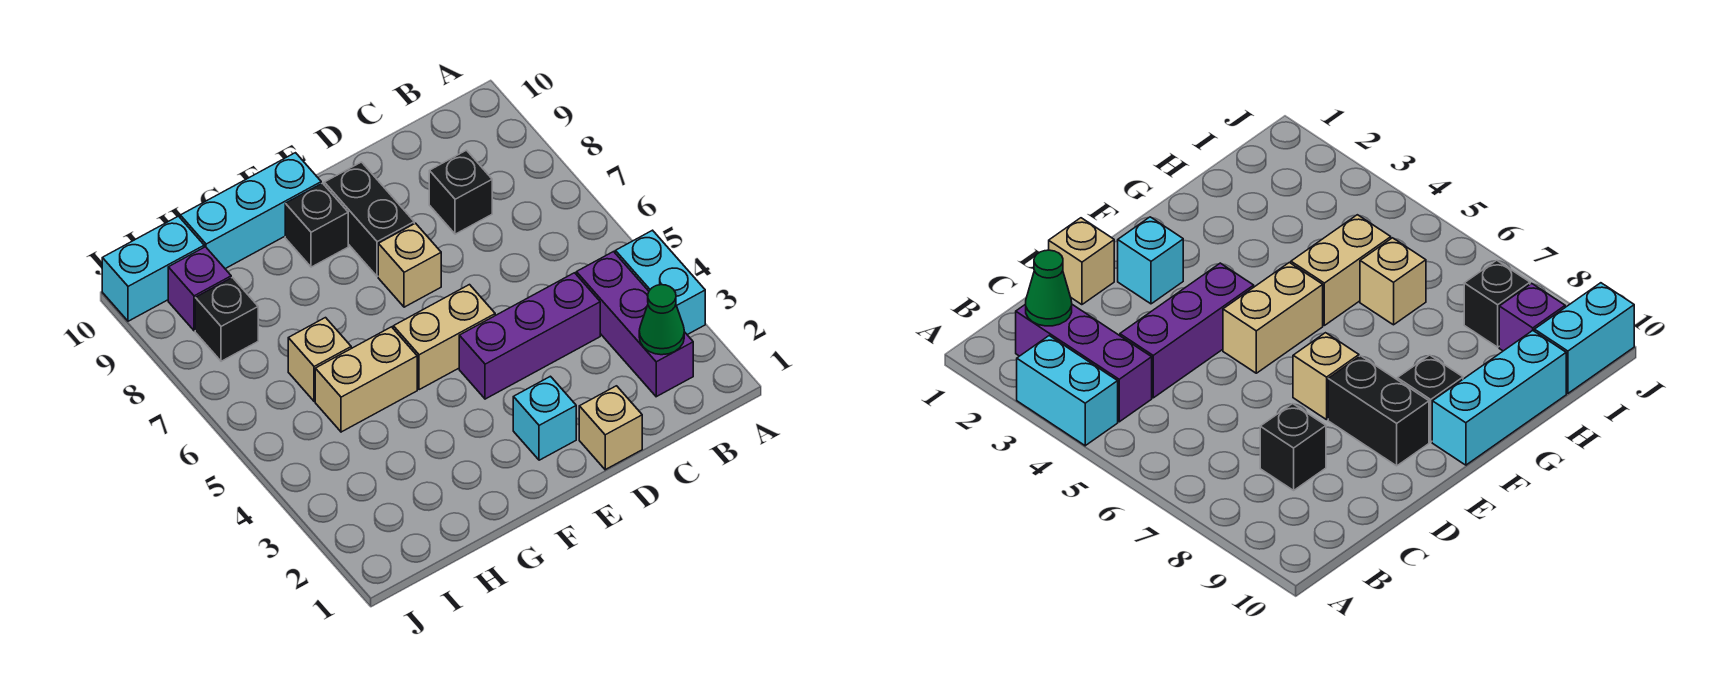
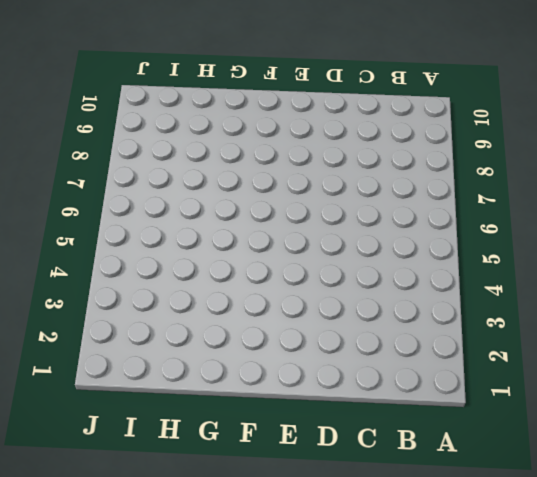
none -> cyan brick A3:A4 level 1
none -> purple brick B2:B4 level 1
none -> purple brick C4:E4 level 1

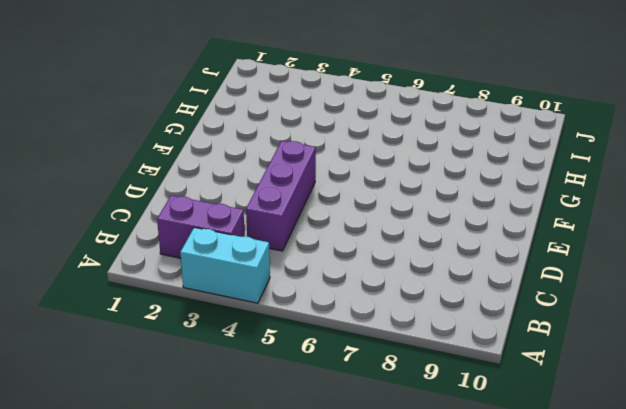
purple brick B2:B3 level 1 -> purple brick B2:B4 level 1
none -> black brick C8 level 1
none -> tan brick D1 level 1
none -> cyan brick E2 level 1

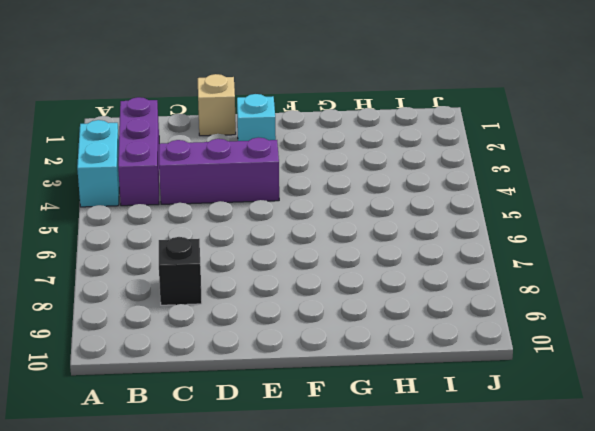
none -> tan brick E5:F5 level 1
none -> tan brick E7 level 1
none -> black brick E8:E9 level 1

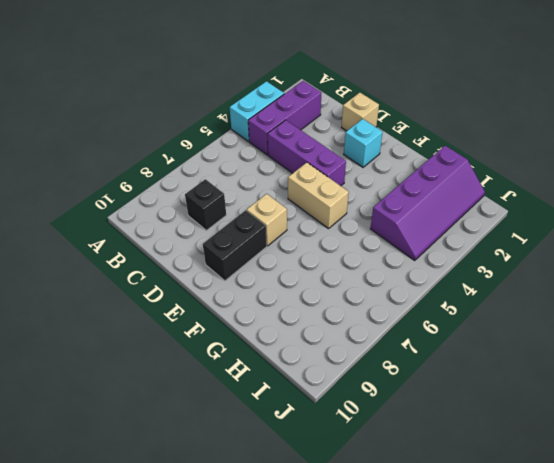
purple slope H1:I4 level 1 top H -> none
none -> black brick F9 level 1
none -> cyan brick F10:H10 level 1
none -> tan brick G5:H5 level 1

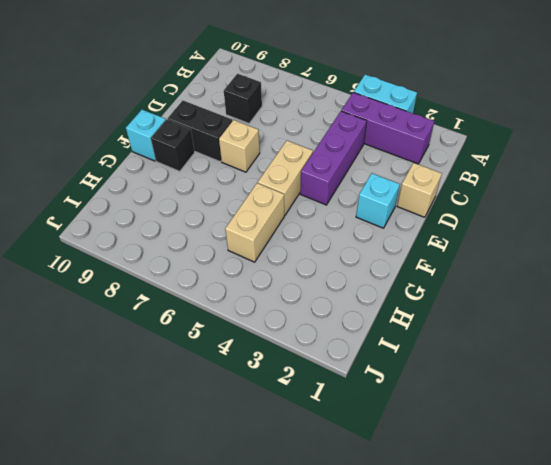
cyan brick F10 level 1 -> cyan brick F10:H10 level 1
none -> tan brick H6 level 1
none -> black brick I8 level 1
none -> purple brick I9 level 1

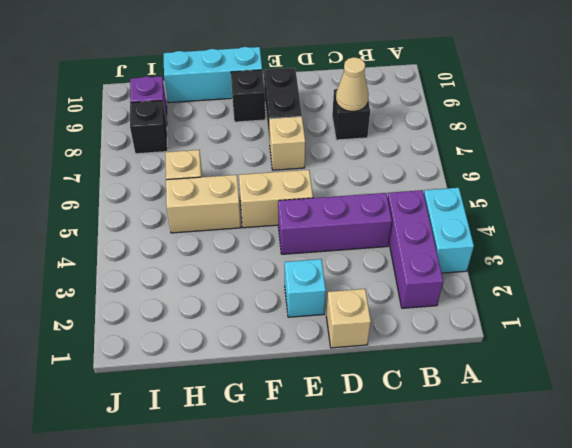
tan cone C8 level 2 -> none
none -> cyan brick I10:J10 level 1
none -> green cone B2 level 2

